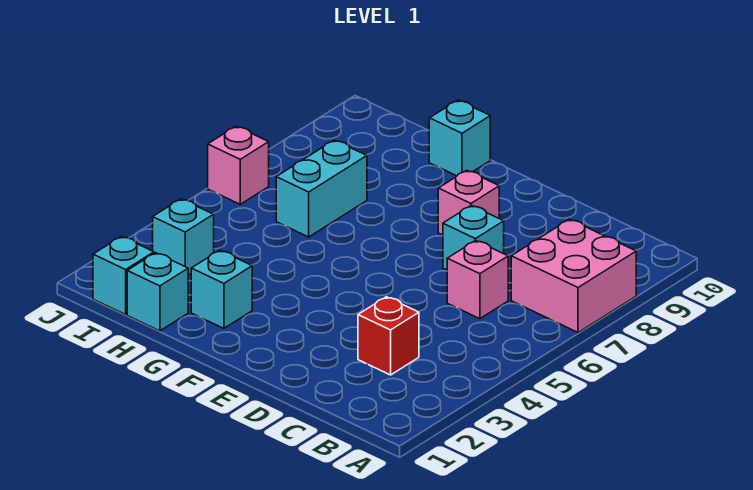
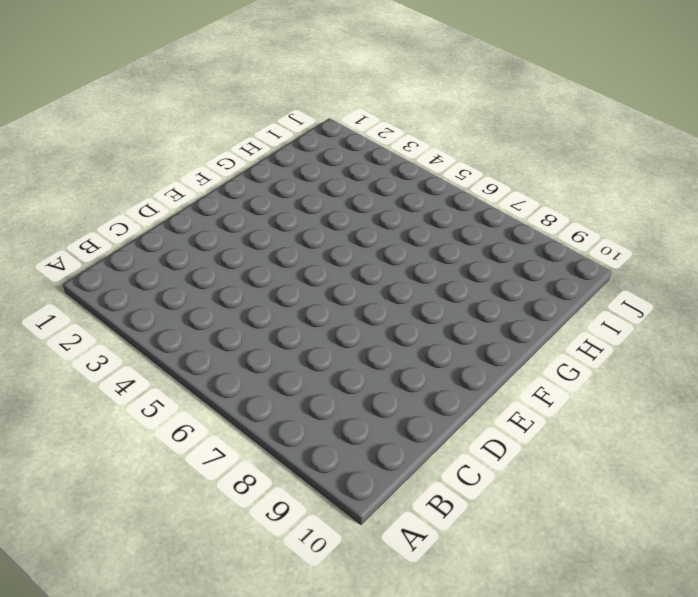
none -> pink brick A7:B8 level 1
none -> red brick C3 level 1
none -> pink brick C6 level 1

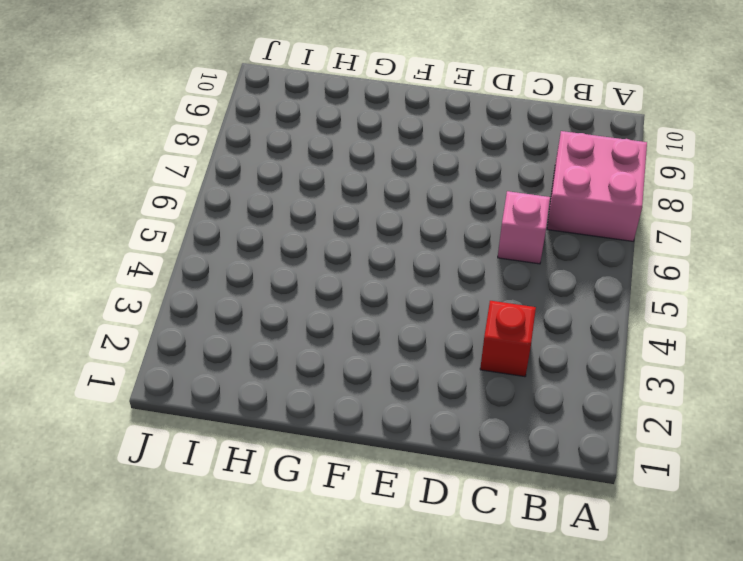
none -> cyan brick D7 level 1
none -> pink brick E8 level 1
none -> cyan brick G2 level 1

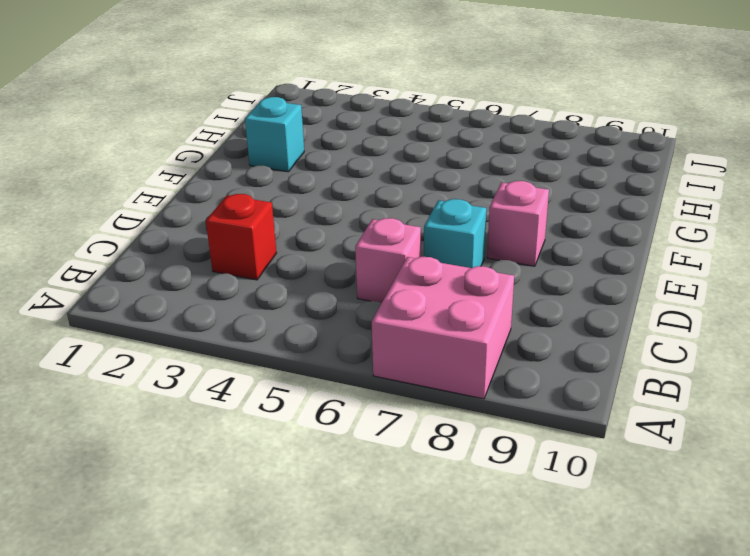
none -> cyan brick G10 level 1
none -> cyan brick H1 level 1
none -> cyan brick H6:H7 level 1

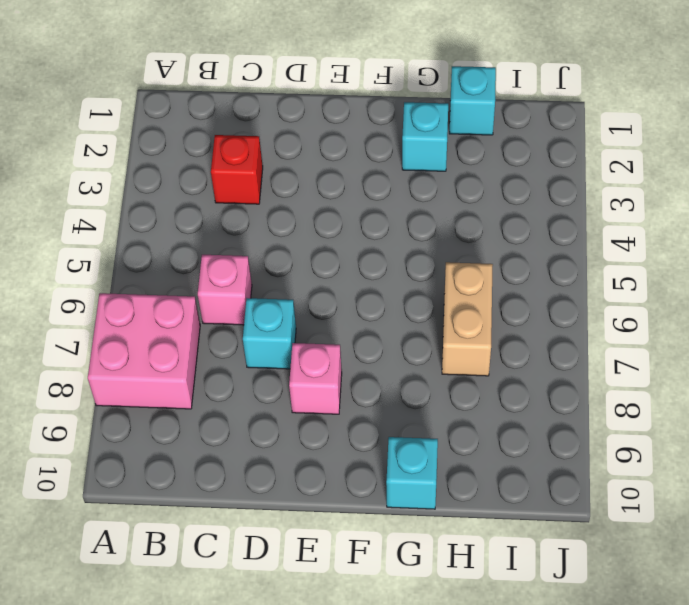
tan brick H6:H7 level 1 -> cyan brick H6:H7 level 1
none -> cyan brick I1 level 1
none -> cyan brick I3 level 1
none -> pink brick J6 level 1

